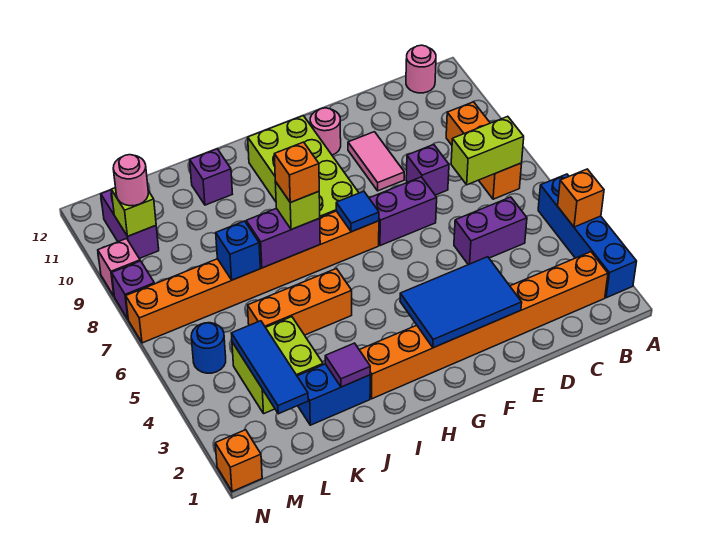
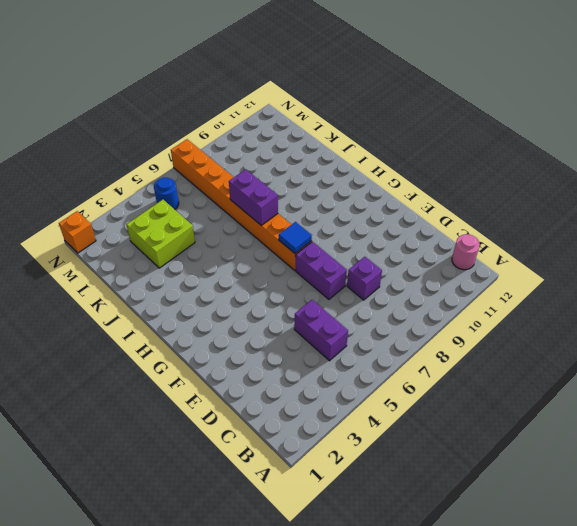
none -> blue brick A2:A5 level 1
none -> orange brick B2:I2 level 1
none -> orange brick B7:B9 level 1
none -> pink tile E9:E10 level 1

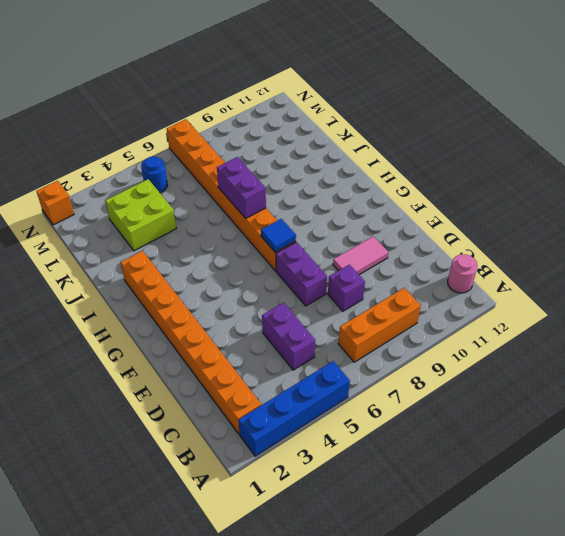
none -> pink round brick F11 level 1
none -> lime brick G8:H11 level 1
none -> orange brick I5:K5 level 1
none -> blue brick J2:K2 level 1

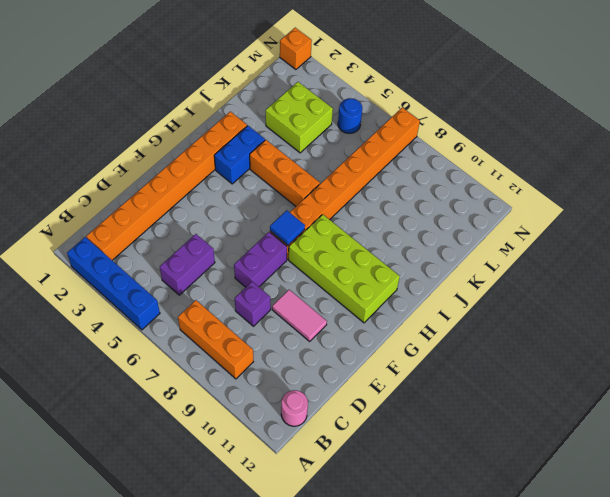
blue brick H3:I3 level 1 -> blue brick J2:K2 level 1
orange brick I4:I6 level 1 -> orange brick I5:K5 level 1
none -> pink round brick F11 level 1
none -> purple brick J11 level 1
none -> purple brick M10:M11 level 1
none -> purple brick N8 level 1

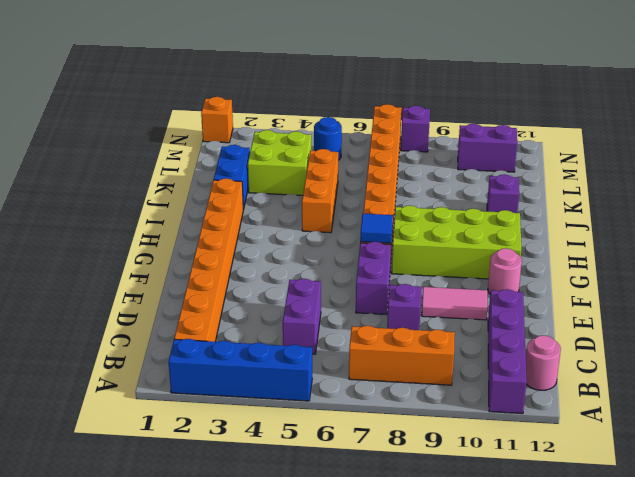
purple brick A11:D11 level 1 -> none
none -> pink brick N9 level 1
none -> orange brick A4 level 2
none -> lime brick B7:C7 level 2
none -> blue tile E2:G3 level 2

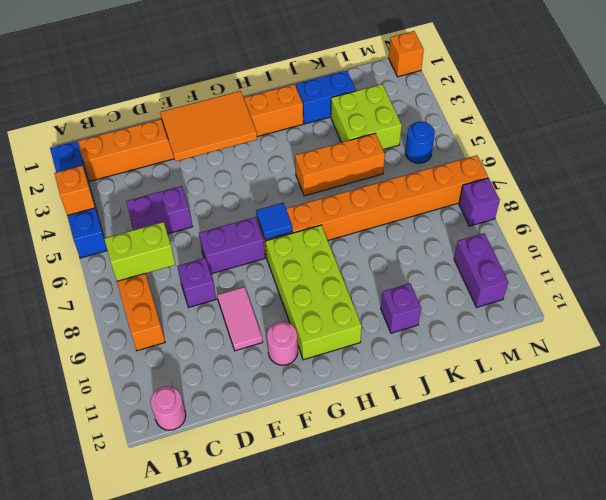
orange tile E2:G3 level 2 -> blue tile E2:G3 level 2
none -> pink brick N9 level 1
none -> purple brick I7:J7 level 2
none -> purple tile J2 level 2
none -> blue brick K7 level 2

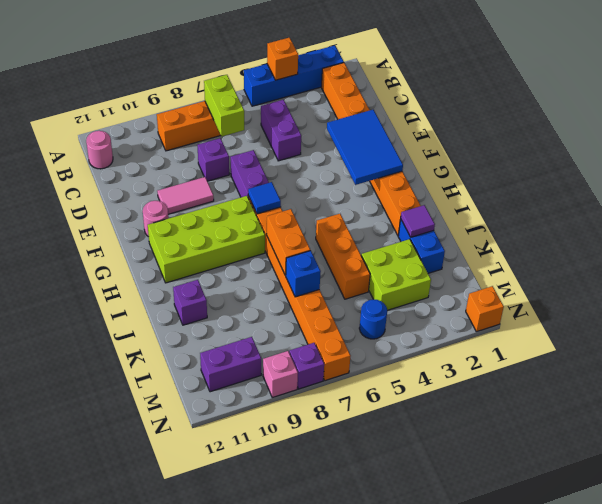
orange brick I7:J7 level 2 -> purple brick I7:J7 level 2
none -> blue tile L2:L4 level 2
none -> lime brick M10 level 2
none -> lime brick I7 level 3
none -> pink round brick M10 level 3

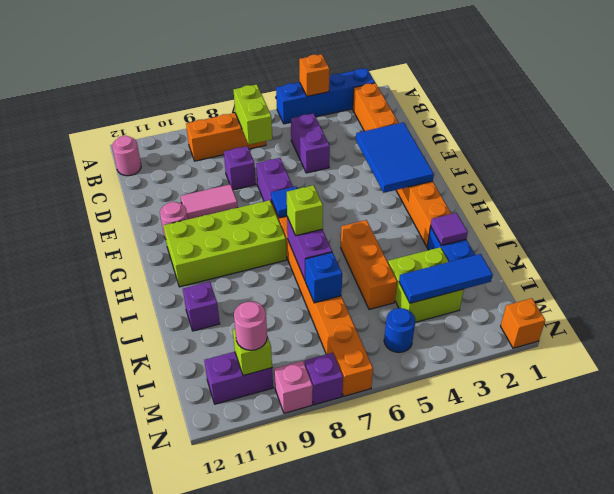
none -> orange brick I7 level 4

